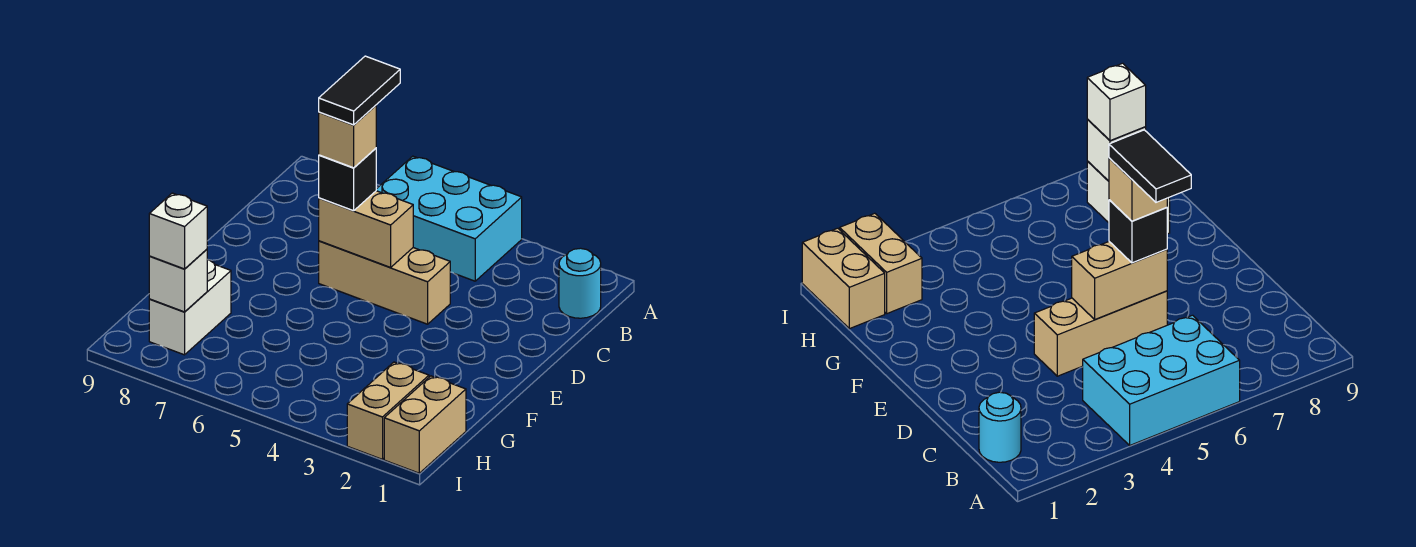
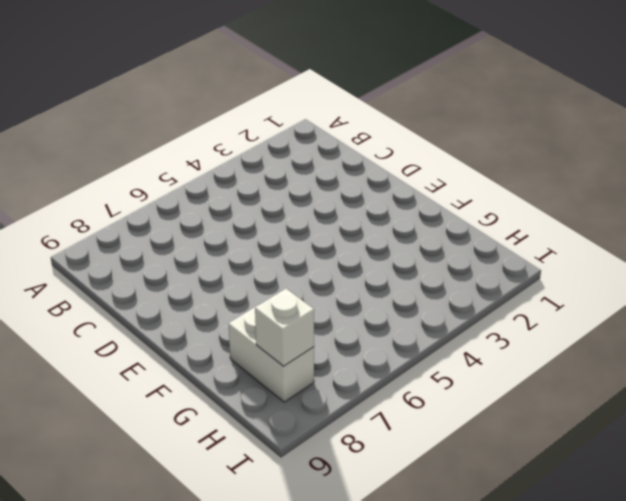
none -> cyan brick A4:B6 level 1
none -> cyan round brick B1 level 1
none -> tan brick D4:D6 level 1

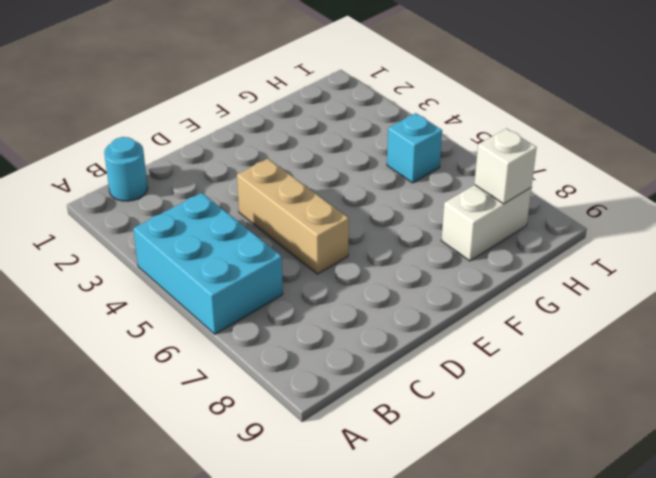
cyan brick H5 level 1 -> none
none -> tan brick H1:I1 level 1
none -> tan brick H2:I2 level 1
none -> tan brick D5:D6 level 2

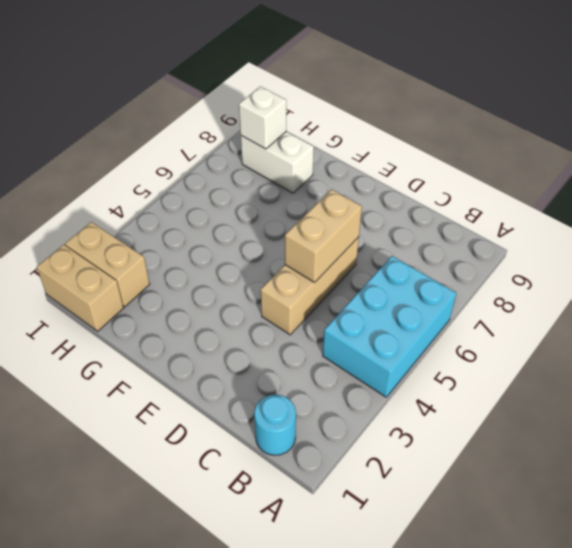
none -> black brick D6 level 3
none -> white brick H8 level 3
none -> tan brick D6 level 4

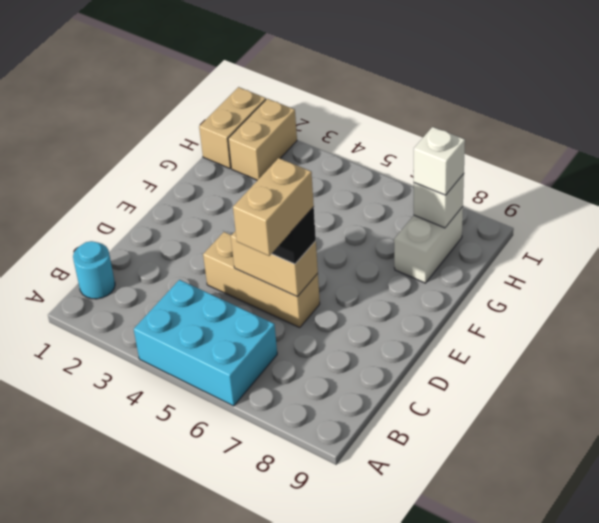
tan brick C6:D6 level 4 -> tan brick D6 level 4
none -> black tile C6:D6 level 5

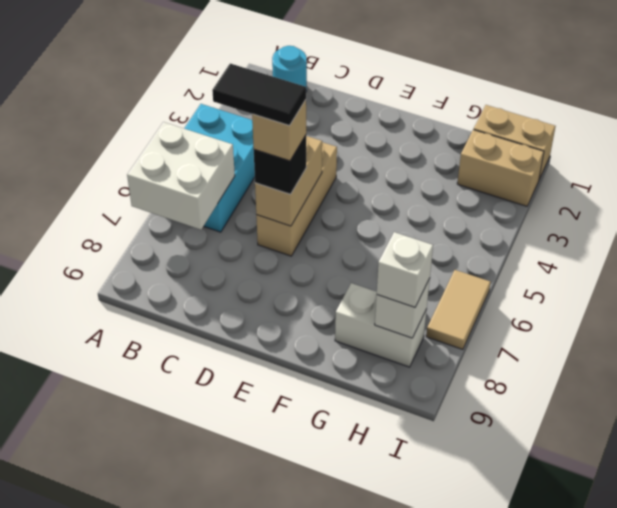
white brick A6:B7 level 2 -> none
tan tile I6:I7 level 1 -> none

